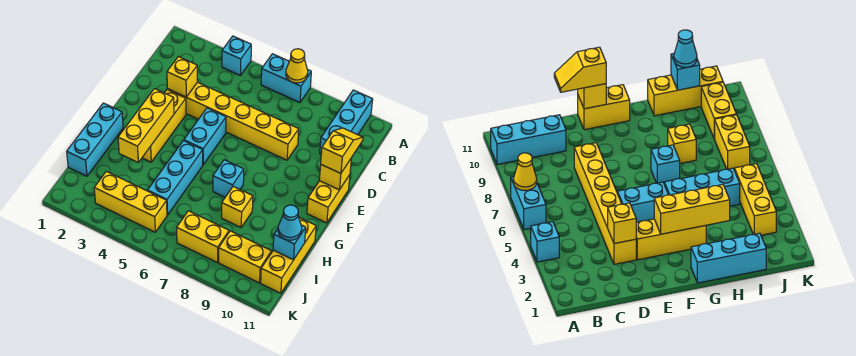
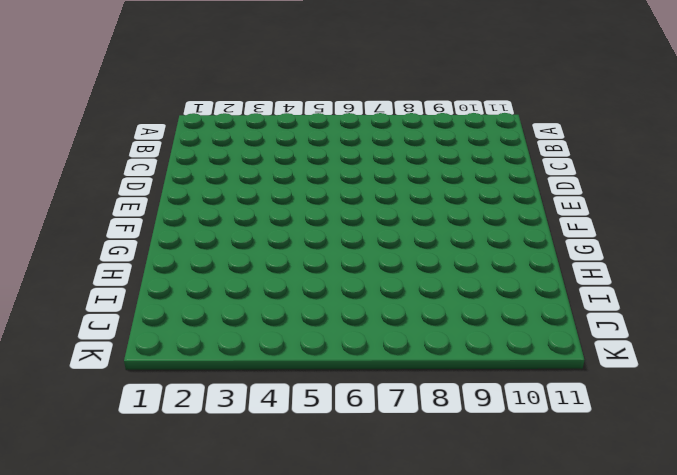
none -> cyan brick A4 level 1
none -> cyan brick A6:A7 level 1
none -> cyan brick A10:C10 level 1

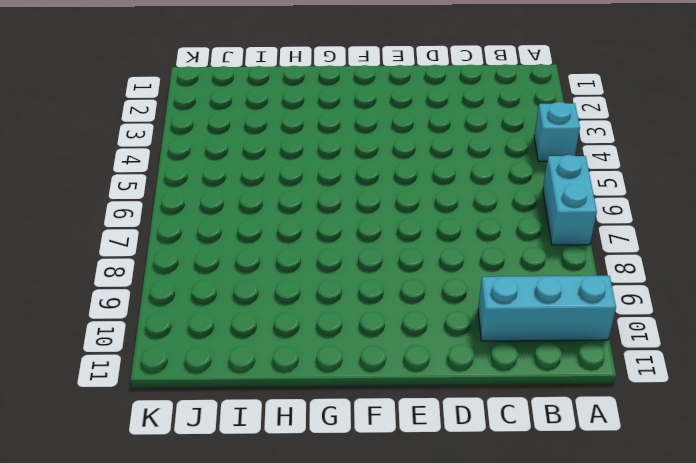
none -> yellow brick D3:D8 level 1
none -> yellow brick E3:G3 level 1
none -> cyan brick E5:F5 level 1

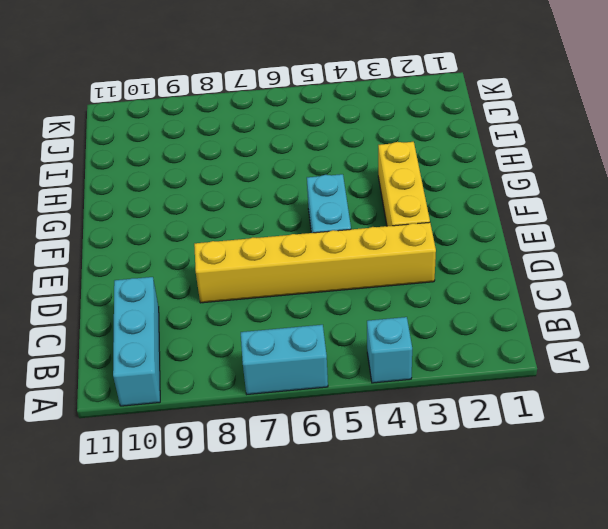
none -> yellow brick E11:F11 level 1
none -> cyan brick G1:I1 level 1
none -> cyan brick G5:I5 level 1

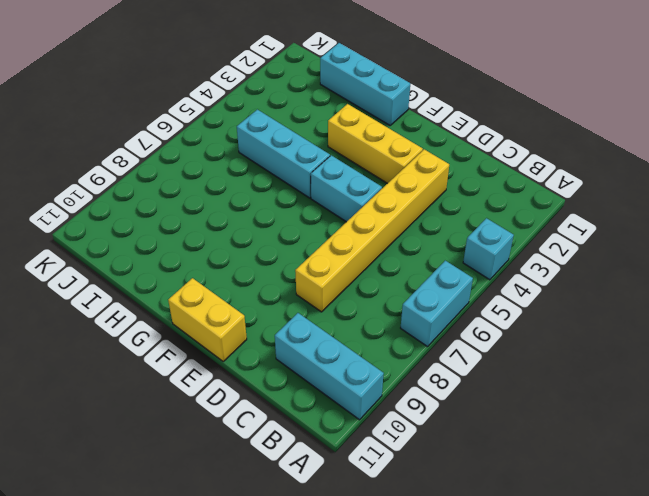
none -> cyan brick G7 level 1
none -> yellow brick H8 level 1
none -> yellow brick H11:J11 level 1

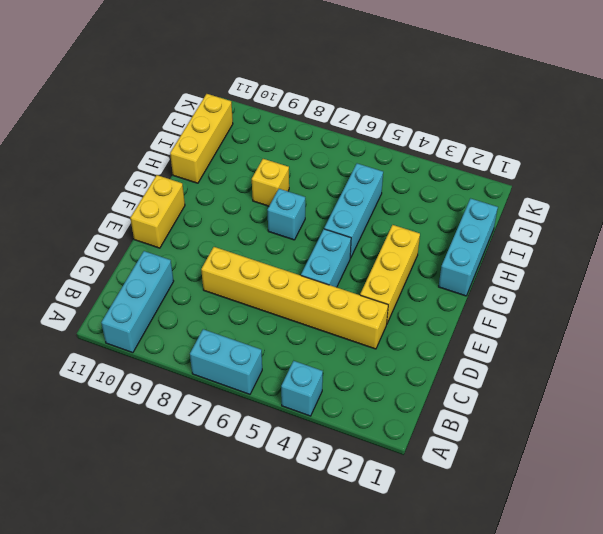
none -> yellow brick J3:J5 level 1
none -> yellow brick J7:J8 level 1
none -> yellow brick J9:J10 level 1

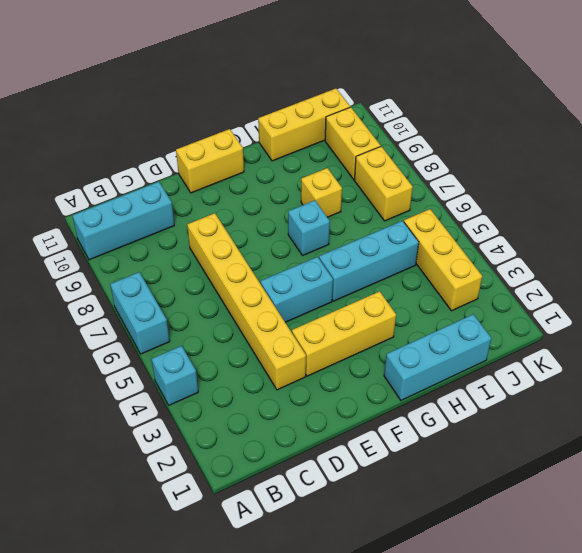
none -> yellow cone A7 level 2
none -> yellow brick D3 level 2
none -> yellow brick E11 level 2

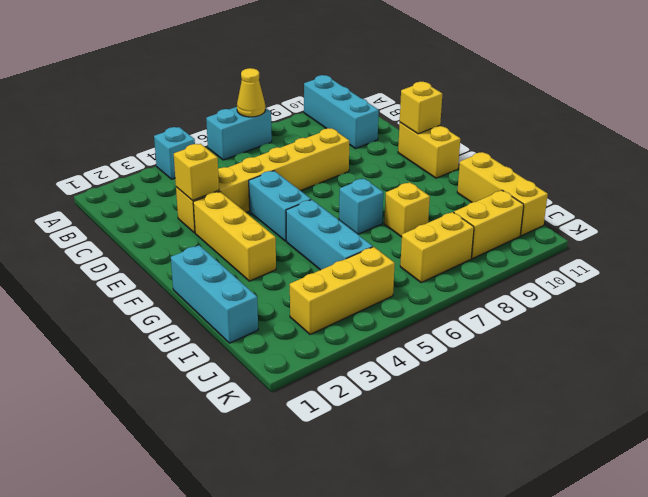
none -> yellow brick F3:H3 level 2
none -> cyan brick I11 level 2
none -> yellow slope D11:E11 level 3 top E

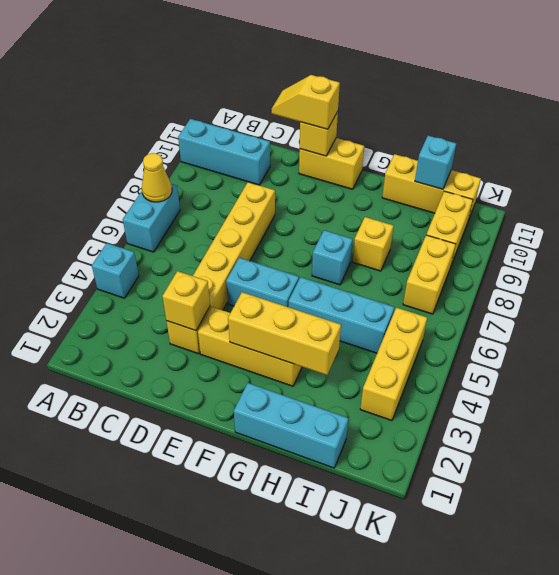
none -> cyan cone I11 level 3

